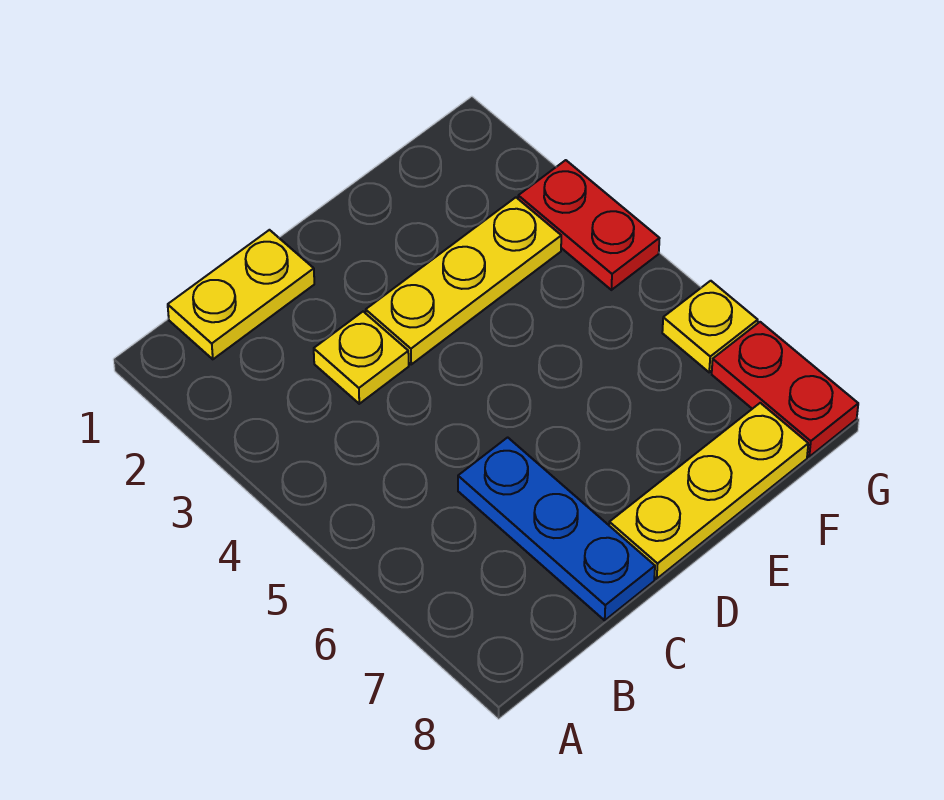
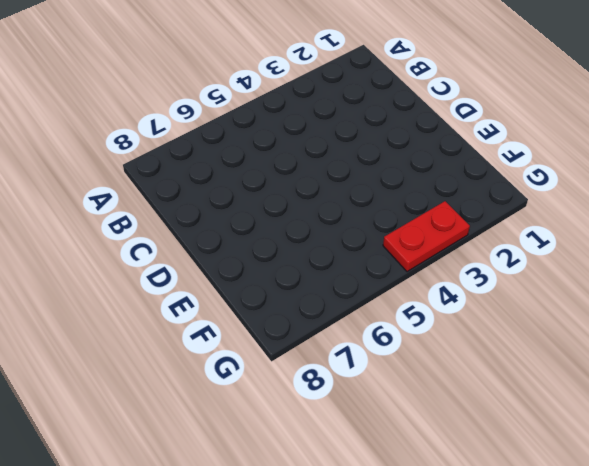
none -> yellow plate B1:C1 level 1
none -> yellow plate C3 level 1

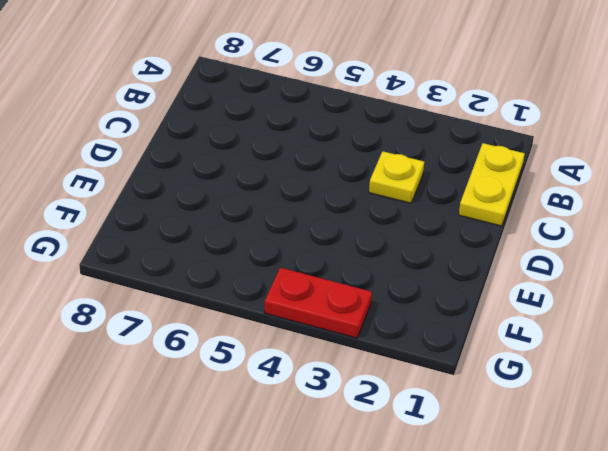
none -> blue plate C6:C8 level 1
none -> yellow plate D3:F3 level 1

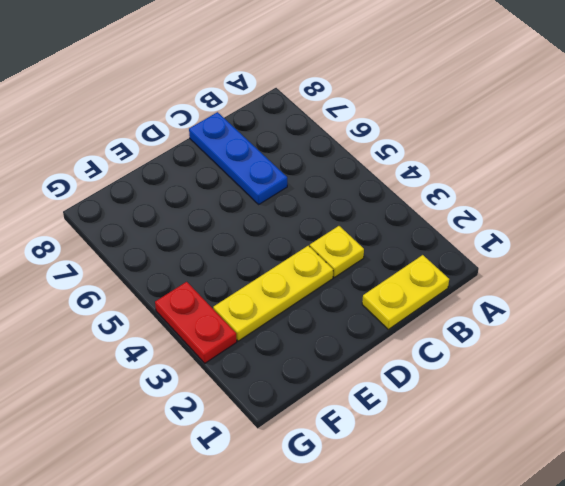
none -> yellow plate D8:F8 level 1
none -> yellow plate G6 level 1

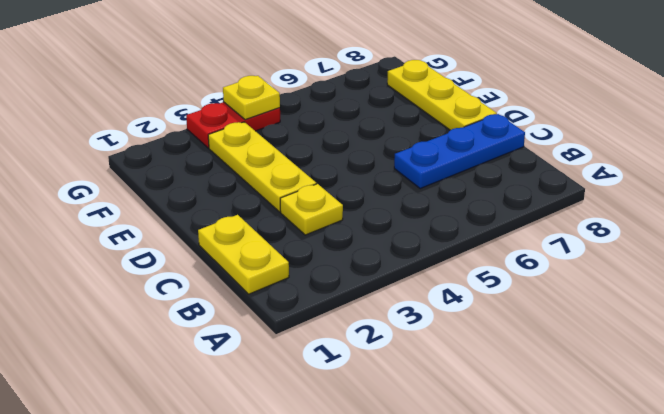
yellow plate G4 level 2 -> yellow plate G6 level 1
none -> red plate G7:G8 level 1

